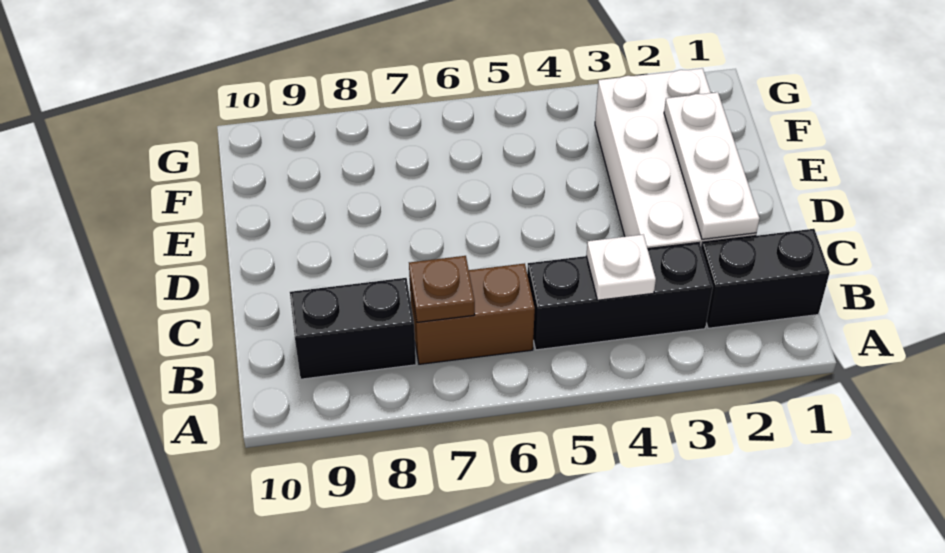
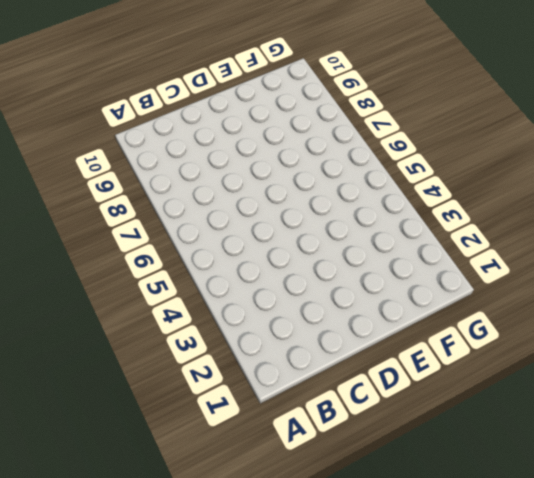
none -> black brick B1:B2 level 1
none -> black brick B3:B5 level 1

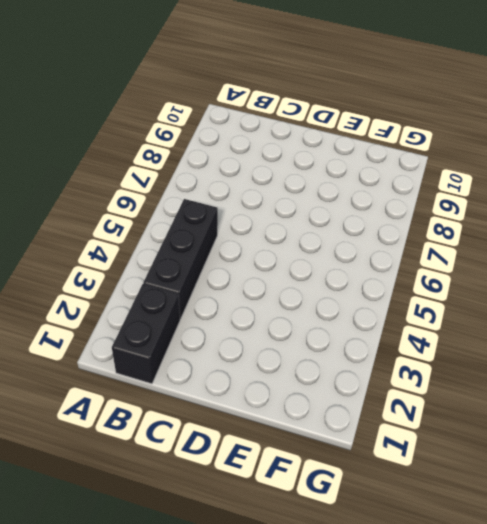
none -> brown brick B6:B7 level 1
none -> black brick B8:B9 level 1

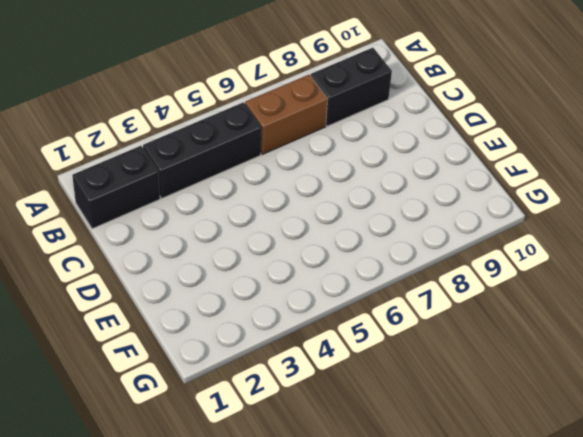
none -> white brick C2:F3 level 1
none -> white plate B4 level 2

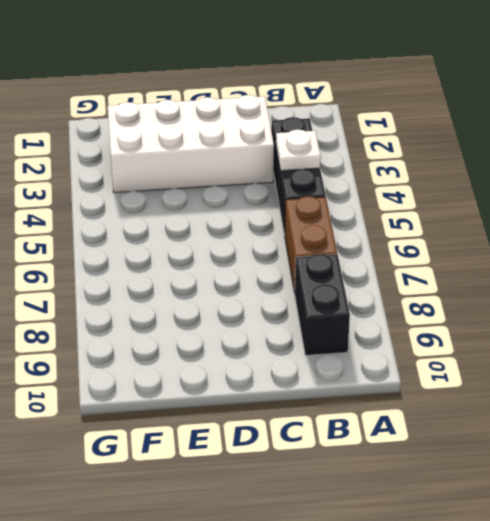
none -> black brick B1:B2 level 1
none -> brown plate B7 level 2

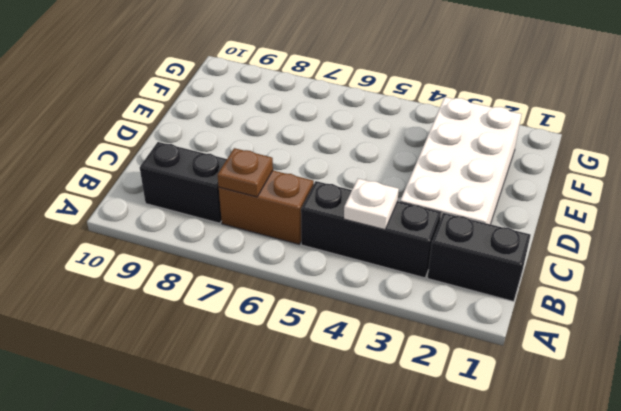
none -> white plate C2:E2 level 2

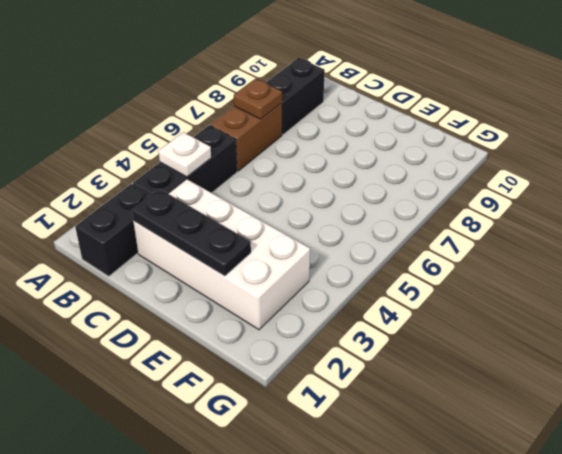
black plate C2:E2 level 2 -> white plate C2:E2 level 2

